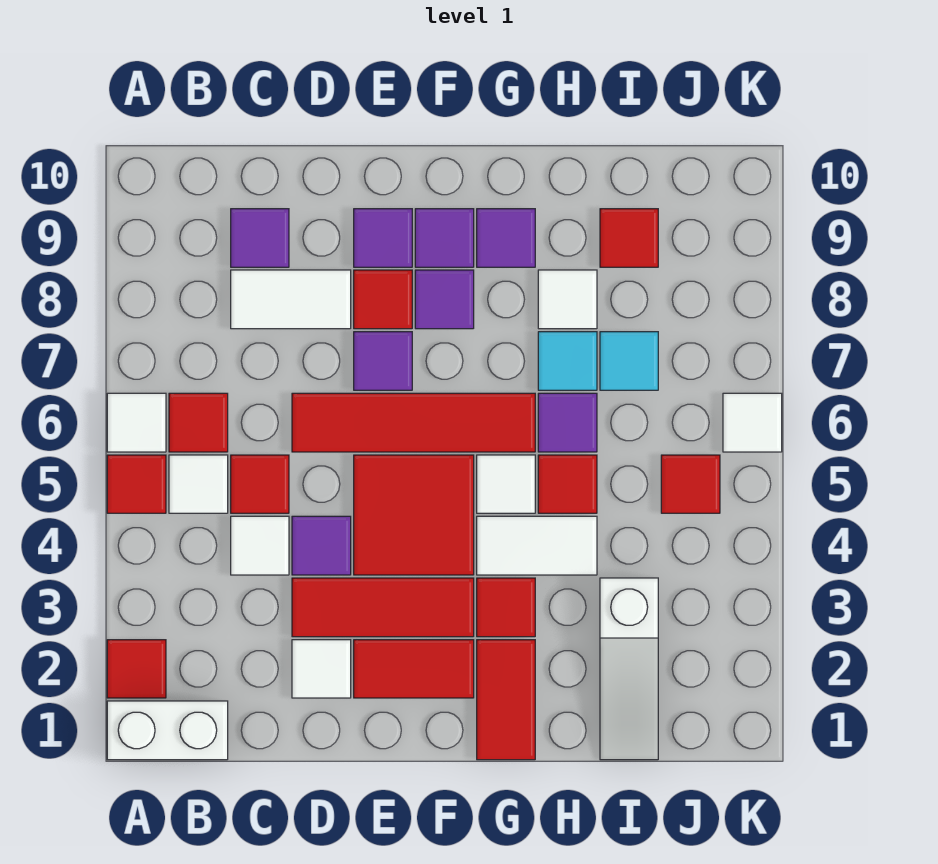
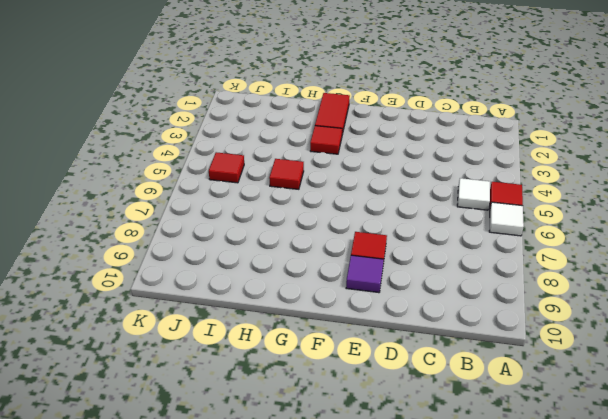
none -> white brick A1:B1 level 1
none -> red tile A2 level 1
none -> red tile B6 level 1
none -> white tile C4 level 1

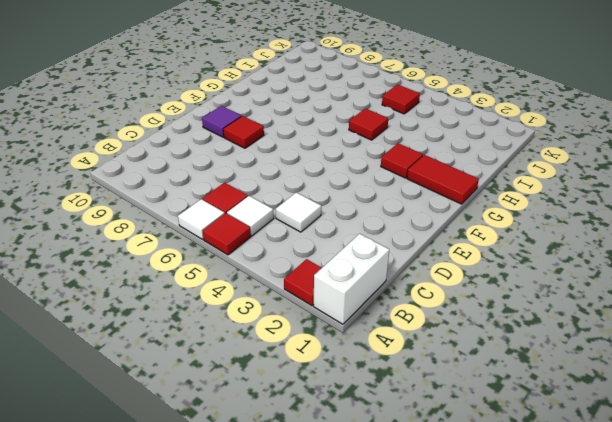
none -> red tile C5 level 1
none -> white tile C8:D8 level 1
none -> purple tile C9 level 1
none -> white tile D2 level 1

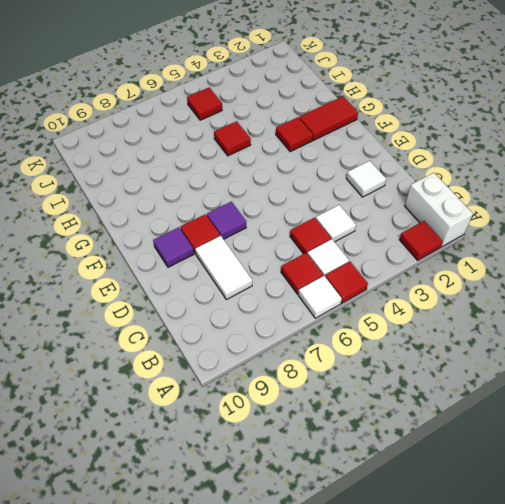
none -> purple tile C9 level 1
none -> red tile D3:F3 level 1
none -> purple tile D4 level 1
none -> red tile D6:G6 level 1

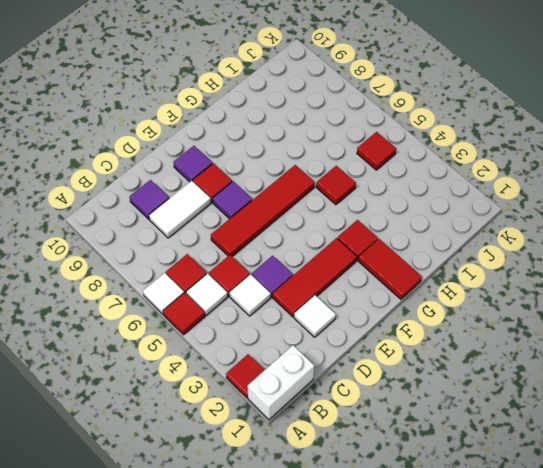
none -> red tile E2:F2 level 1
none -> red tile E4:F5 level 1
none -> purple tile F8 level 1
none -> purple tile F9 level 1

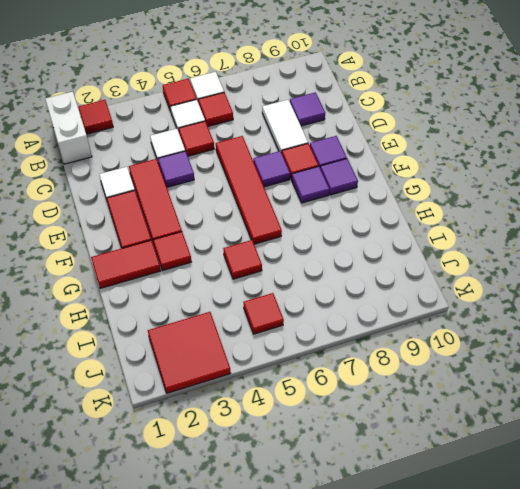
red tile J2:K3 level 1 -> red tile E4:F5 level 1
none -> white tile G4:H4 level 1
none -> white tile G5 level 1
none -> purple tile G9 level 1
none -> purple tile H6 level 1

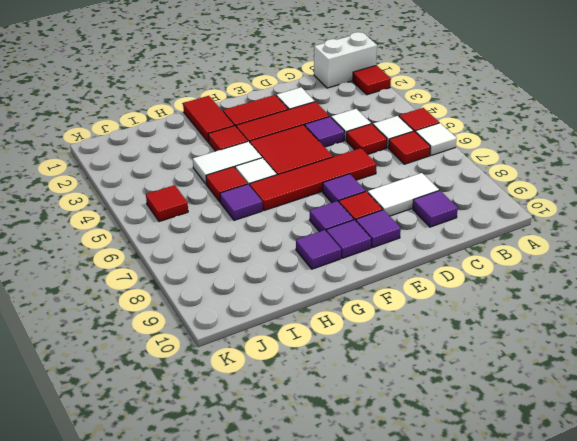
none -> cyan tile H7 level 1
none -> white tile H8 level 1
none -> white slope I1:I3 level 1 top 3
none -> cyan tile I7 level 1

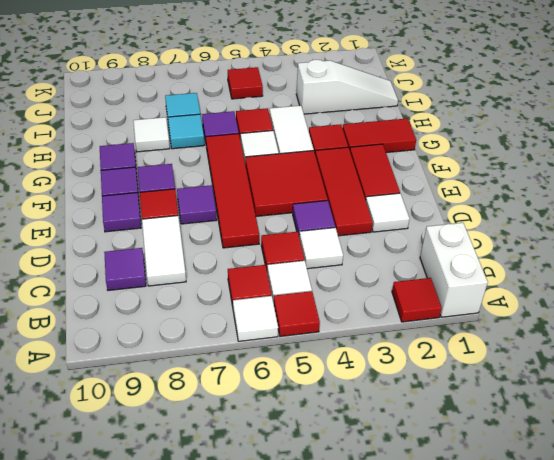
none -> red tile I9 level 1
none -> white tile K6 level 1

